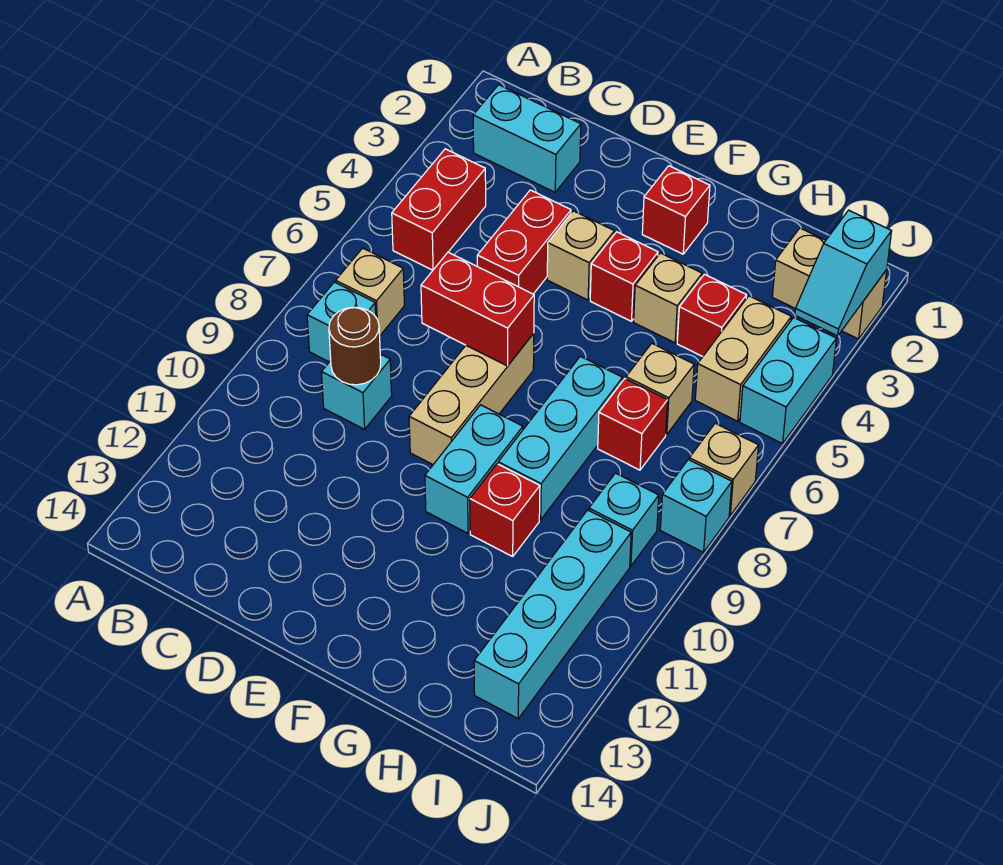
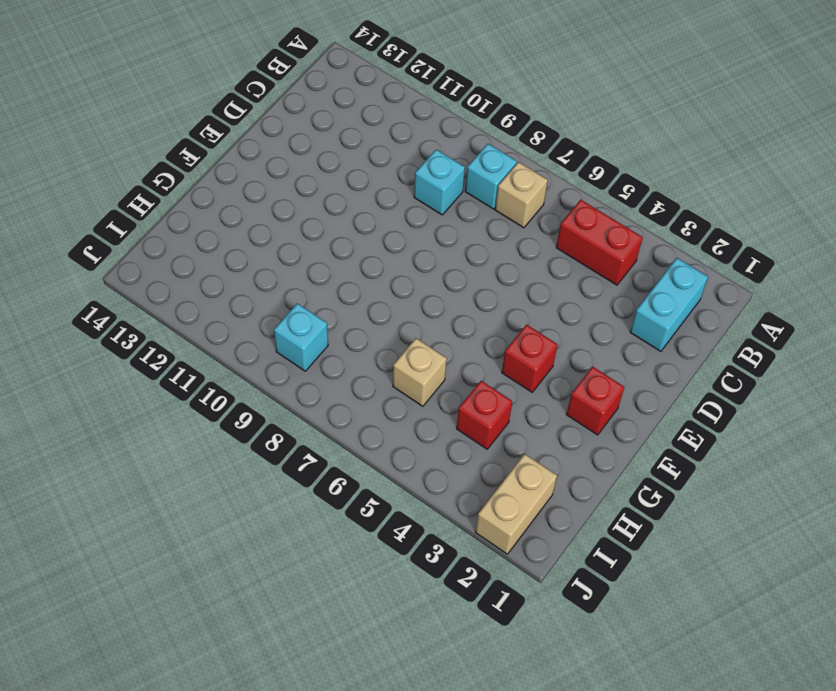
none -> red brick D4:D5 level 1
none -> tan brick E4 level 1
none -> tan brick E7:E9 level 1

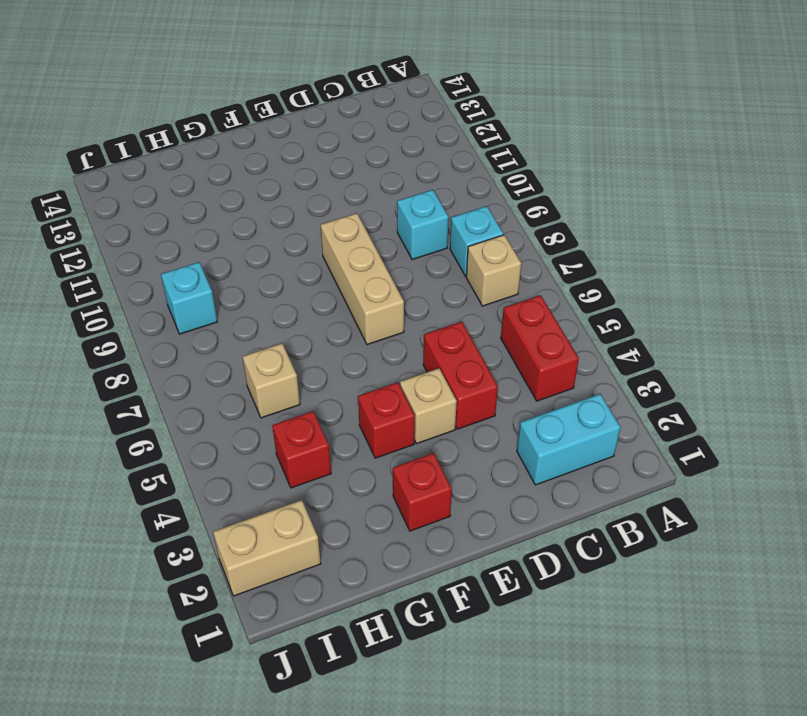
none -> cyan brick F9:F10 level 1
none -> tan brick G4 level 1
none -> cyan brick G7:G9 level 1

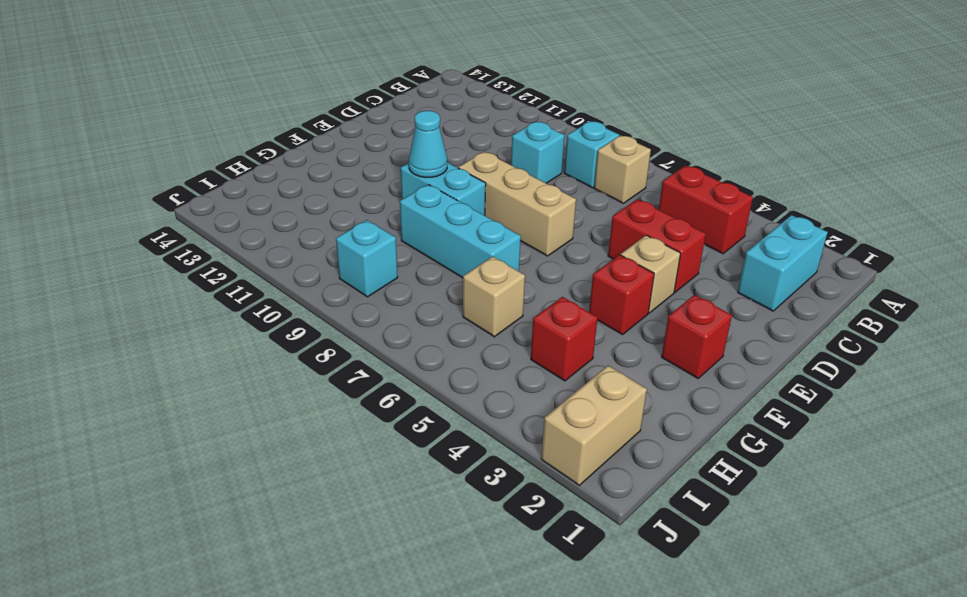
cyan cone F10 level 2 -> none
none -> tan brick G4 level 1
none -> red brick G10 level 1
none -> red brick H7 level 1

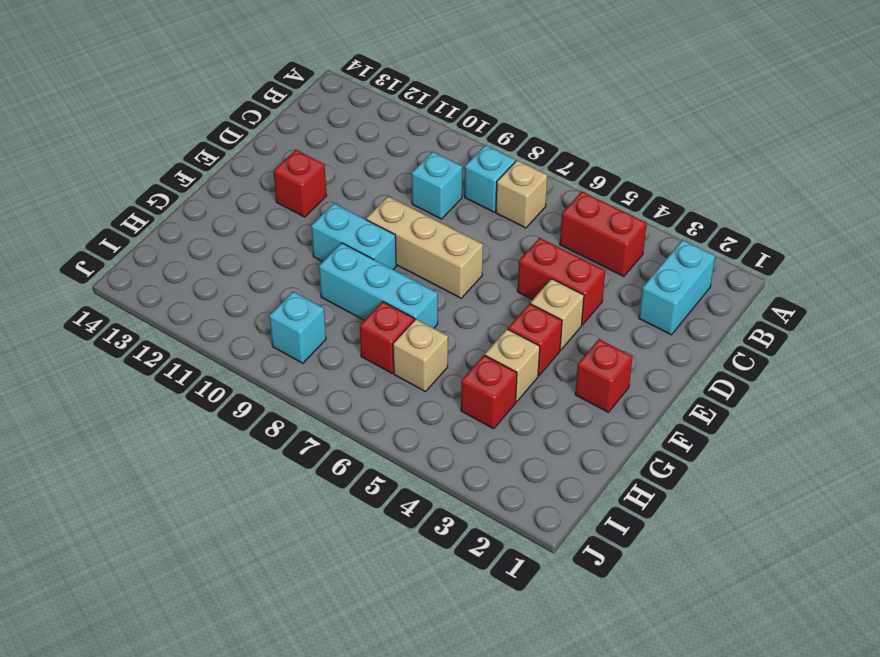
red brick E12 level 1 -> red brick G10 level 1
none -> tan brick I2:J2 level 1
none -> tan brick I4:I5 level 1
none -> cyan brick I10:I13 level 1

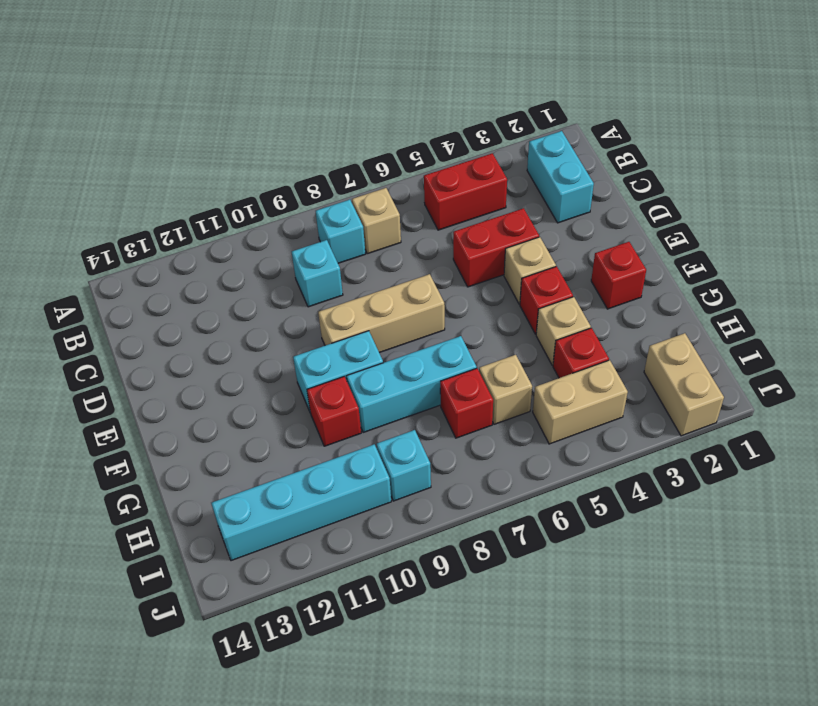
none -> cyan brick J4:J5 level 1
none -> tan brick J7 level 1
none -> cyan brick J8 level 1

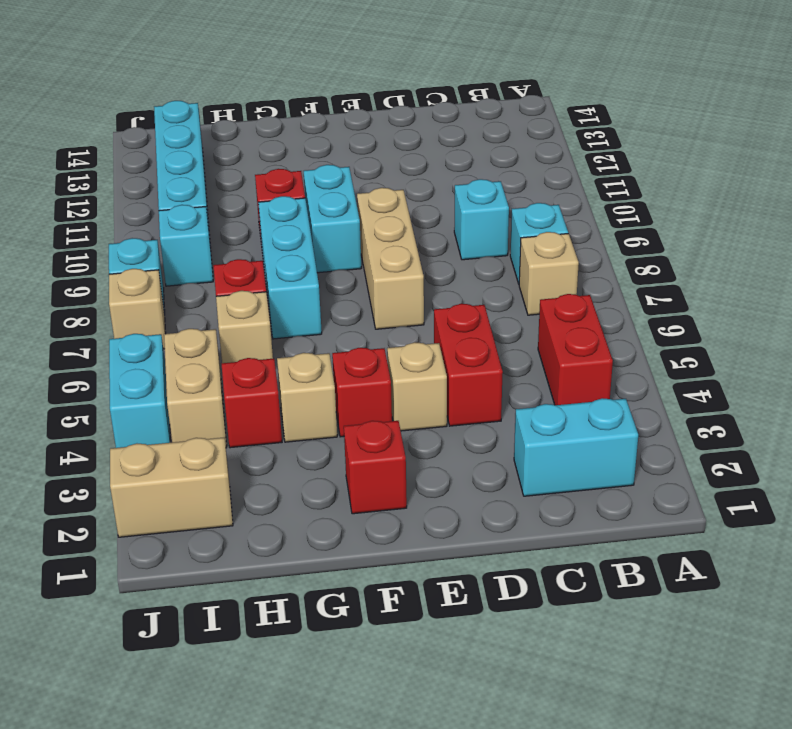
none -> brown round brick C9 level 2
none -> red brick D7:E7 level 2
none -> cyan slope J2:J3 level 2 top 2

